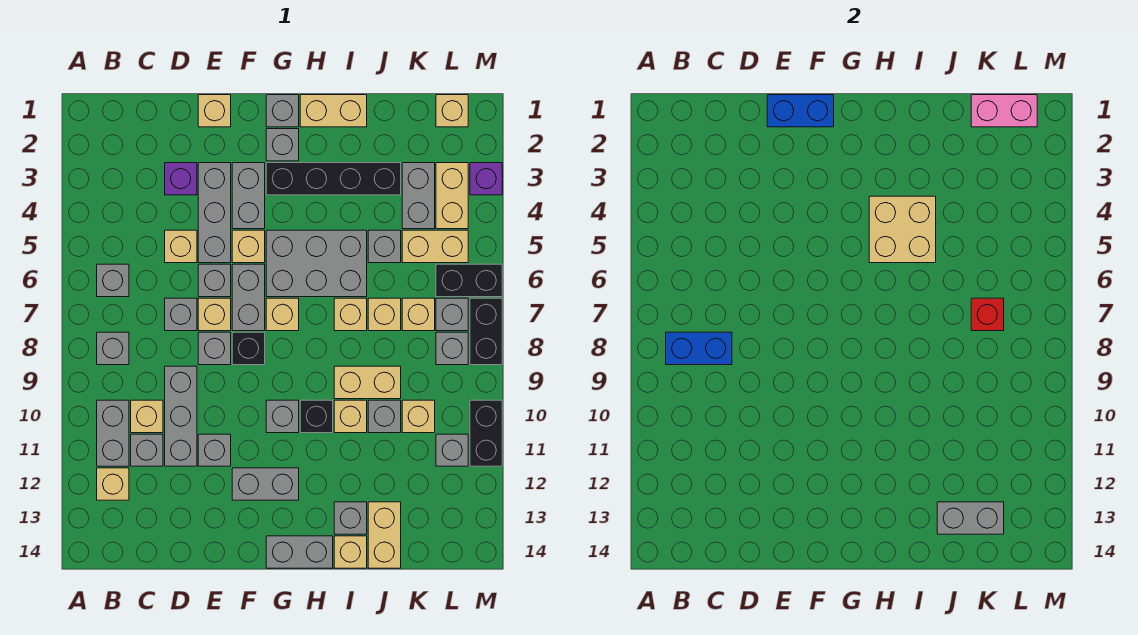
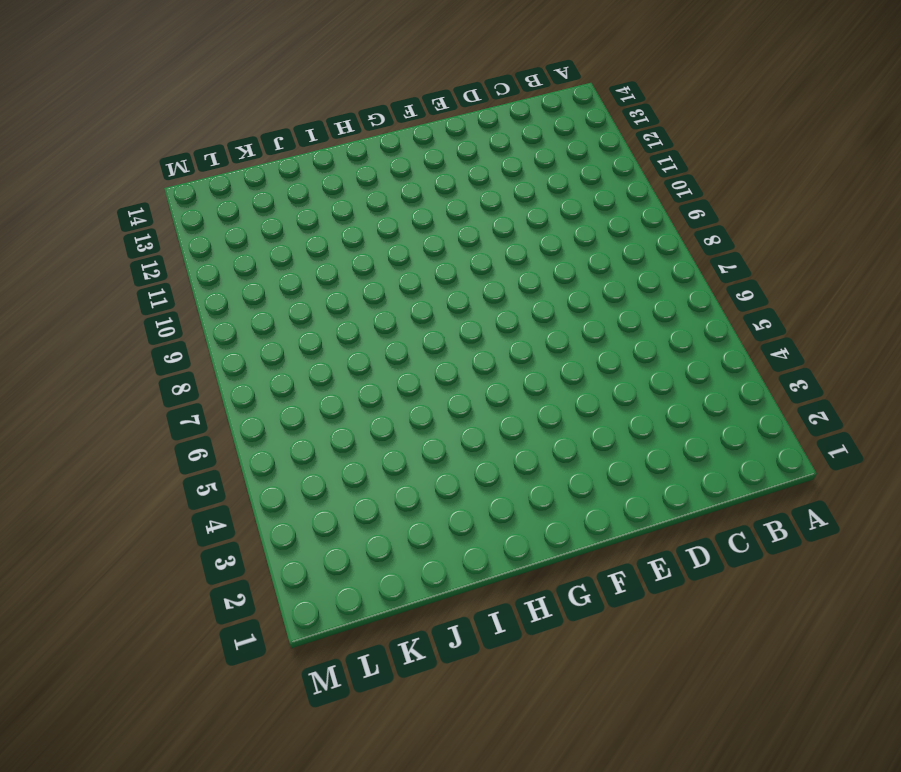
none -> grey brick B6 level 1
none -> grey brick B8 level 1
none -> grey brick B10:B11 level 1
none -> tan brick B12 level 1

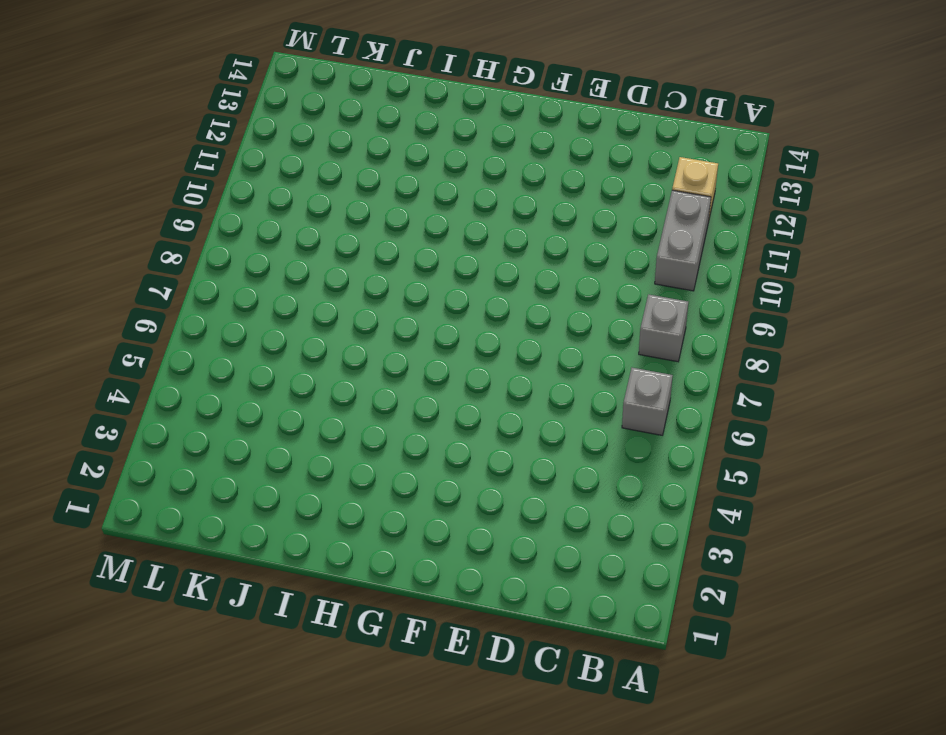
none -> tan brick C10 level 1
none -> grey brick C11 level 1
none -> purple brick D3 level 1
none -> tan brick D5 level 1

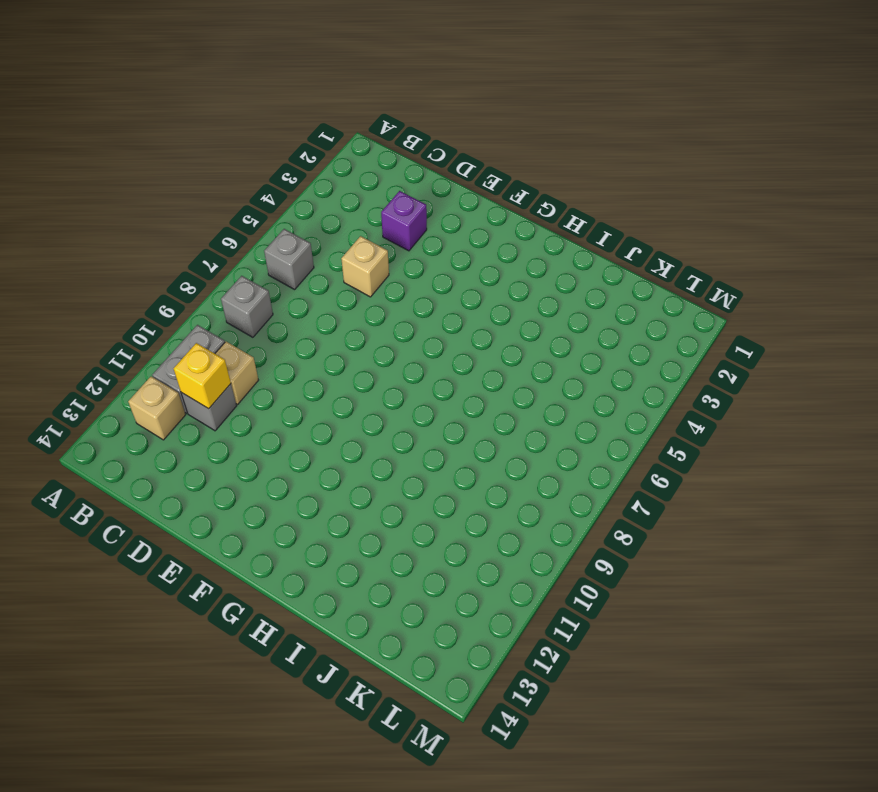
yellow brick C11 level 2 -> none
none -> grey brick D7 level 1
none -> grey brick D9:D11 level 1
none -> tan brick E1 level 1
none -> grey brick E3:E5 level 1

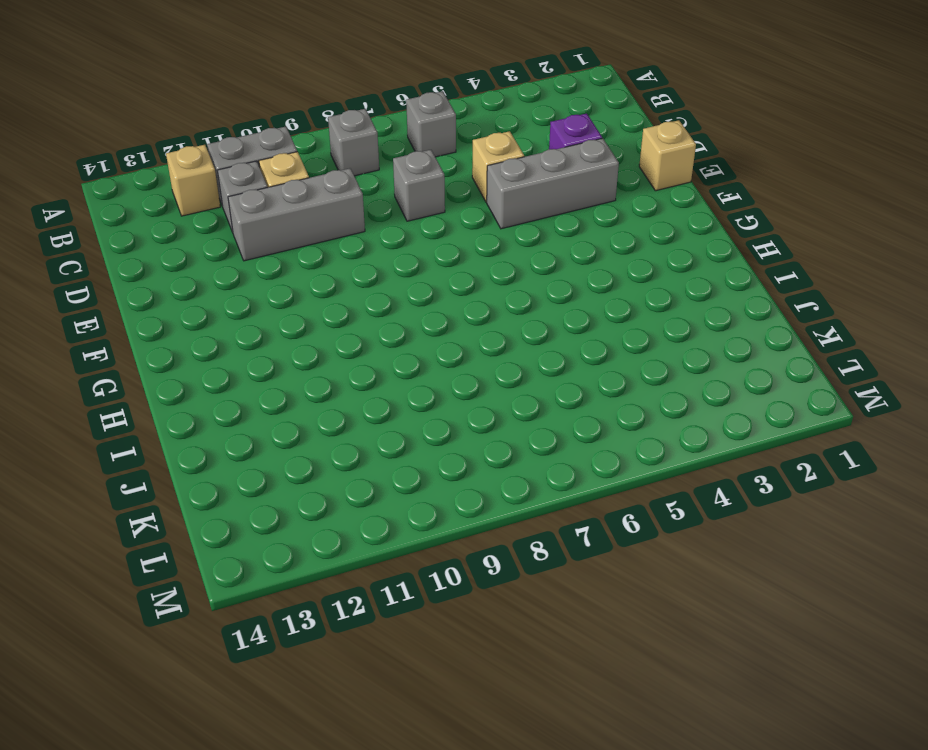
none -> grey brick E6 level 1
none -> tan brick E7 level 1
none -> grey brick E8 level 1
none -> grey brick E11 level 1

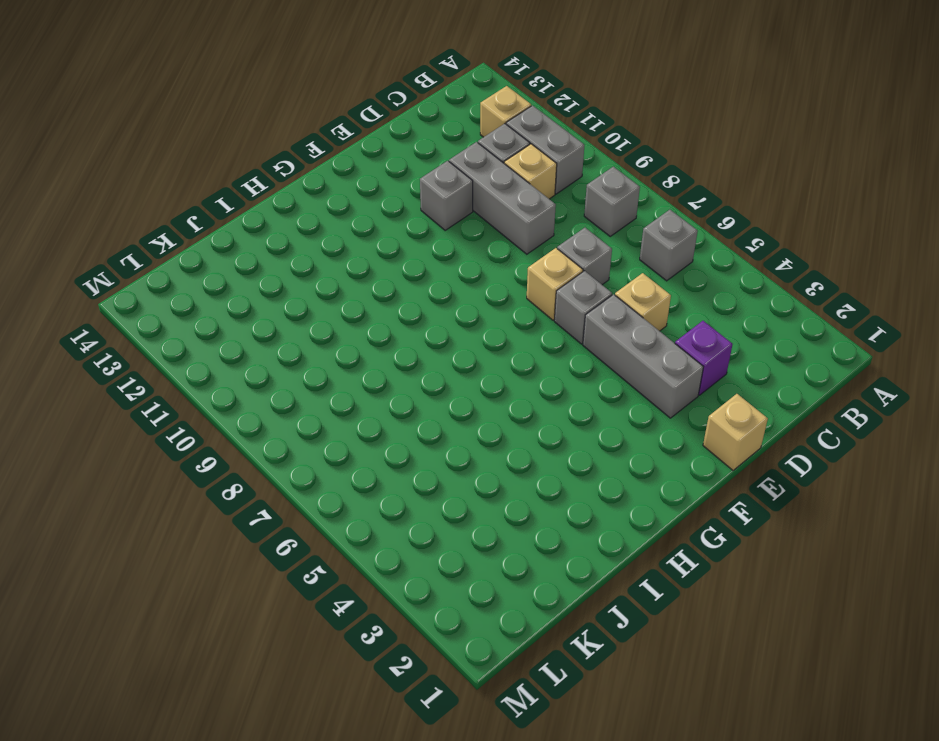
none -> grey brick E8 level 1
none -> grey brick F3:F4 level 1
none -> tan brick F5 level 1
none -> grey brick F6:F7 level 1

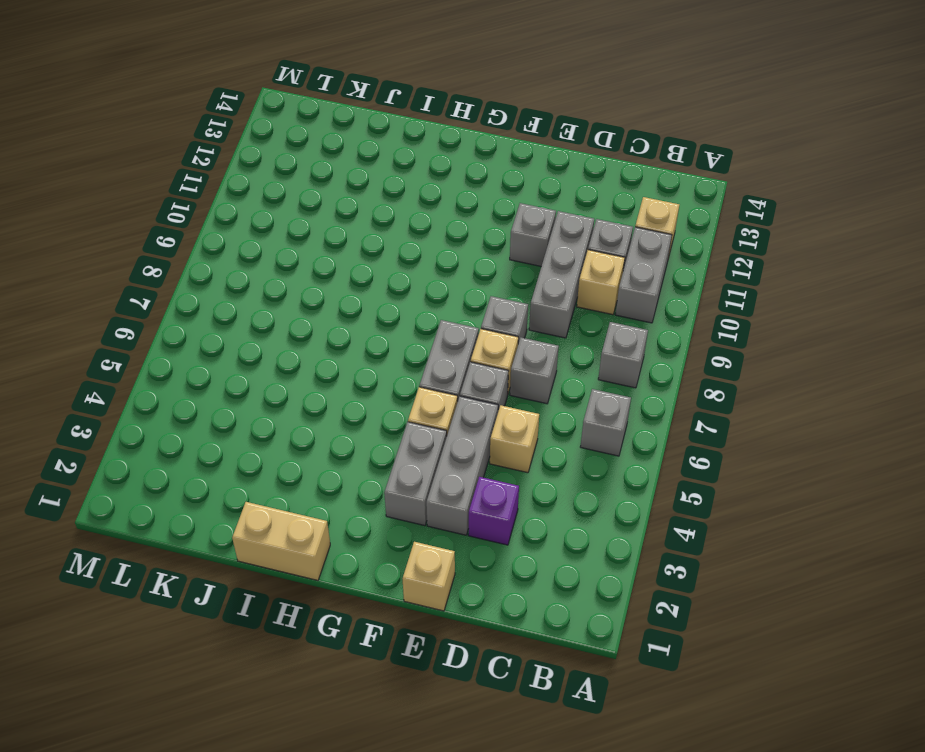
none -> black brick F8 level 1
none -> grey brick F12:G12 level 1
none -> grey brick G1 level 1
none -> grey brick G2 level 1

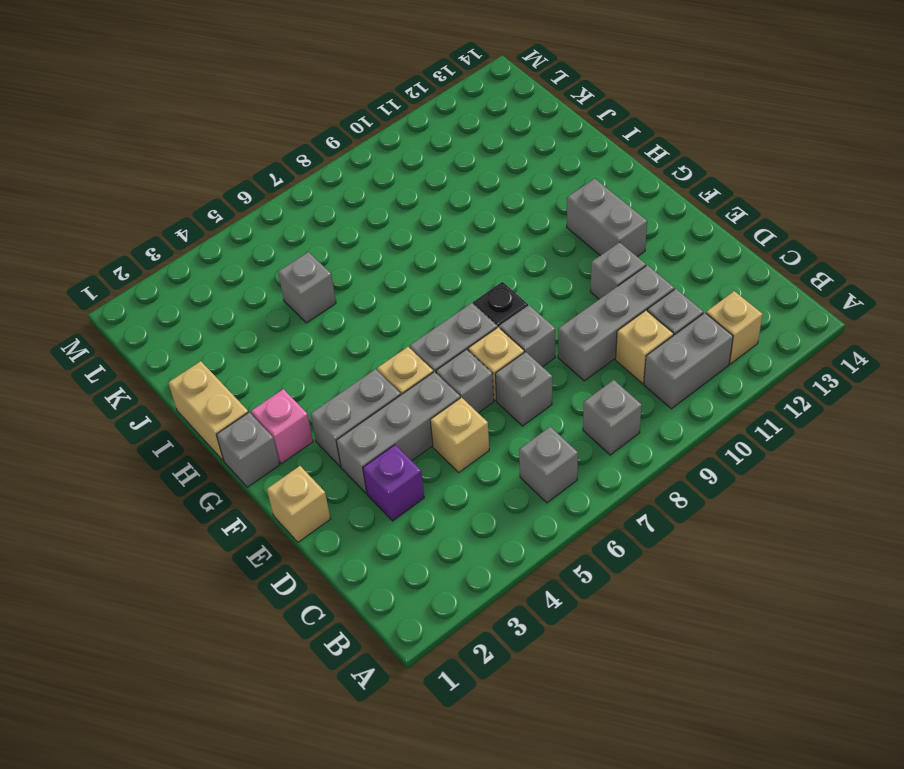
pink brick G2 level 1 -> grey brick G2 level 1
none -> black brick G3:J3 level 1
none -> grey brick G5:I6 level 1
none -> tan brick G7 level 1
none -> grey brick G10 level 1

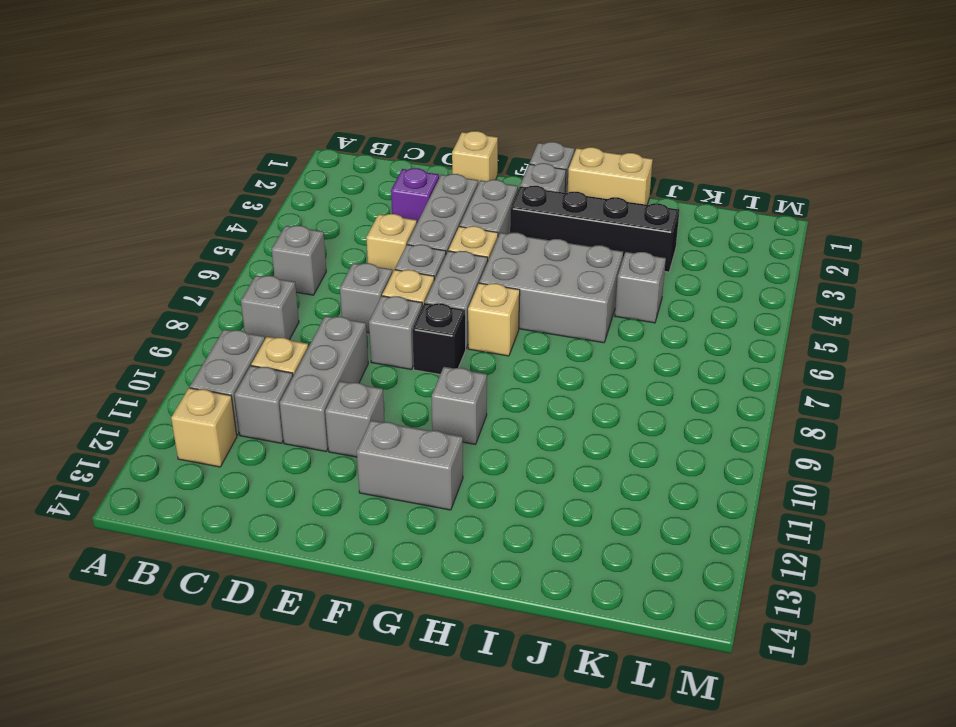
none -> grey brick G14:H14 level 1
none -> black brick H10 level 1
none -> tan brick I7 level 1
none -> tan brick I9:J9 level 1

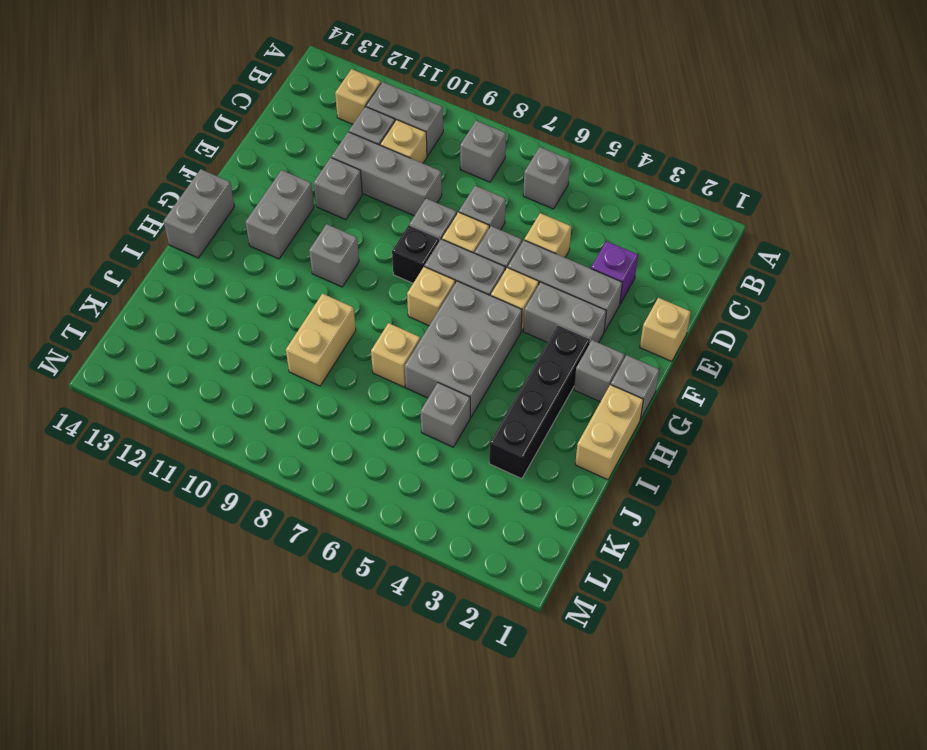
none -> black brick H10 level 1
none -> tan brick I10 level 1
none -> grey brick I13 level 1
none -> tan brick I14 level 1

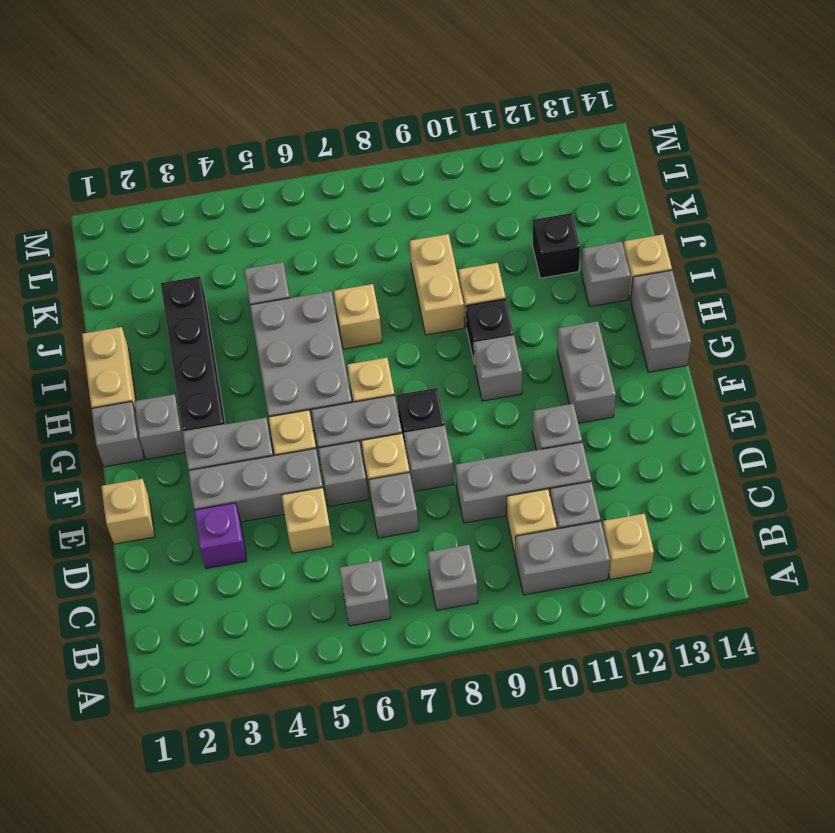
black brick J12 level 1 -> none
none -> tan brick J7 level 1
none -> grey brick J10 level 1
none -> tan brick J13:J14 level 1
none -> grey brick K3:K4 level 1

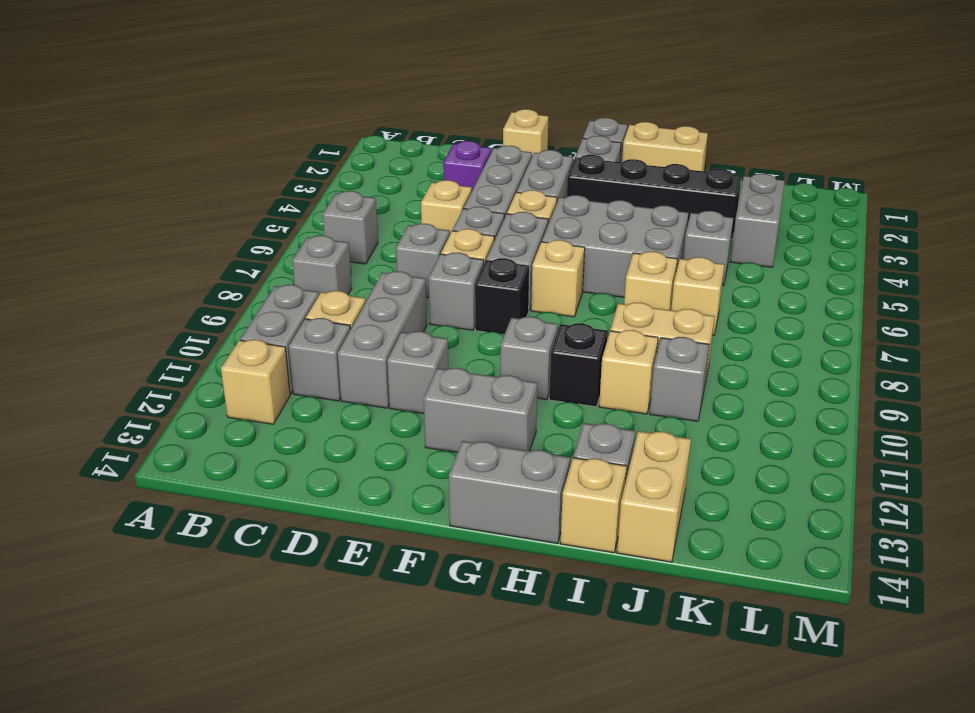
none -> tan brick K5:L5 level 1
none -> tan brick K7 level 1
none -> tan brick K10 level 1
none -> tan brick L1 level 1

